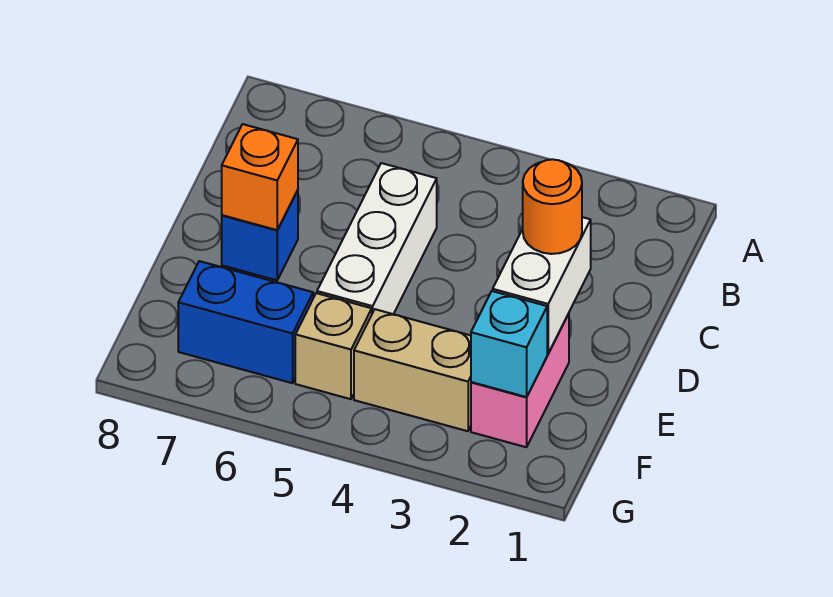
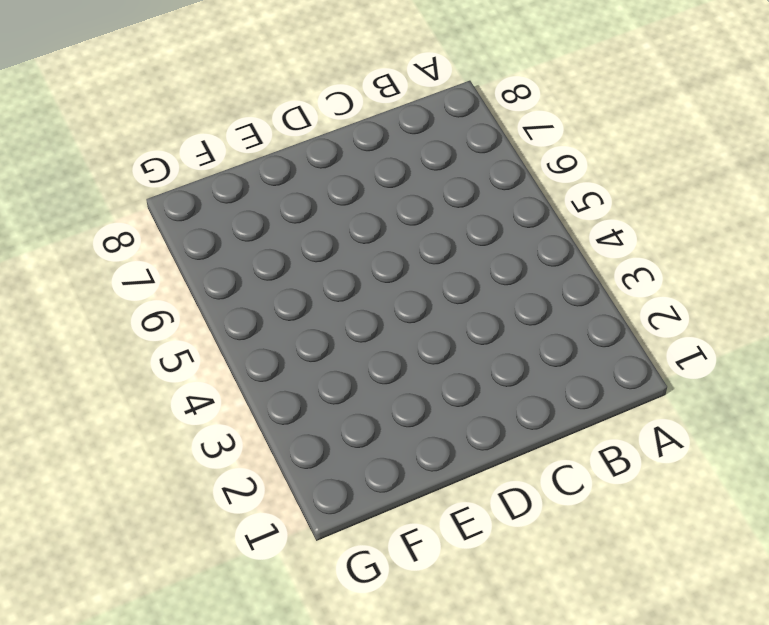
none -> white brick C5:E5 level 1
none -> blue brick D7 level 1

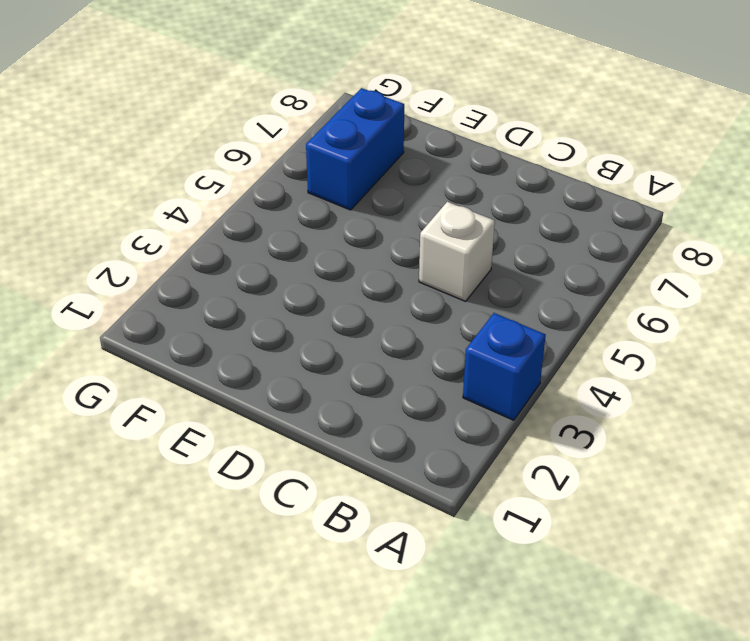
blue brick A3 level 1 -> blue brick D7 level 1
white brick C5 level 1 -> white brick C5:E5 level 1
none -> pink brick E2:F2 level 1
none -> tan brick F3:F4 level 1

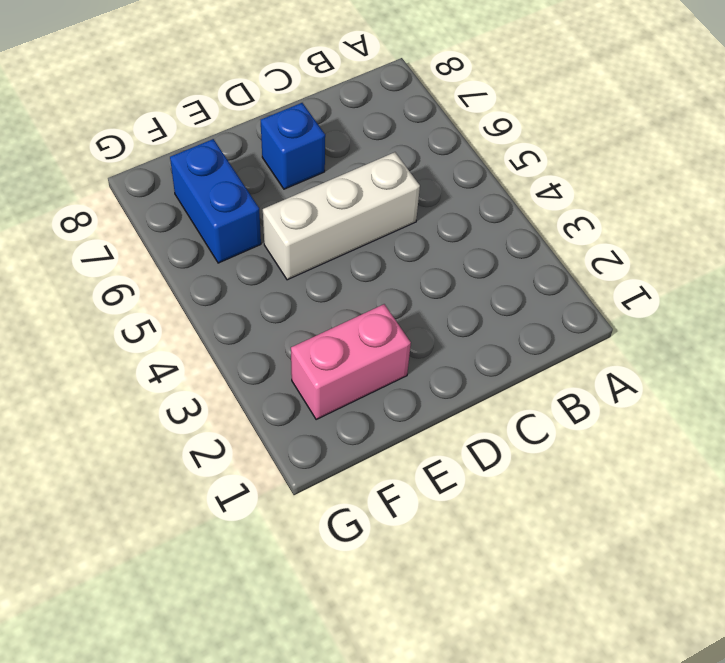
none -> tan brick F3:F4 level 1
none -> tan brick F5 level 1

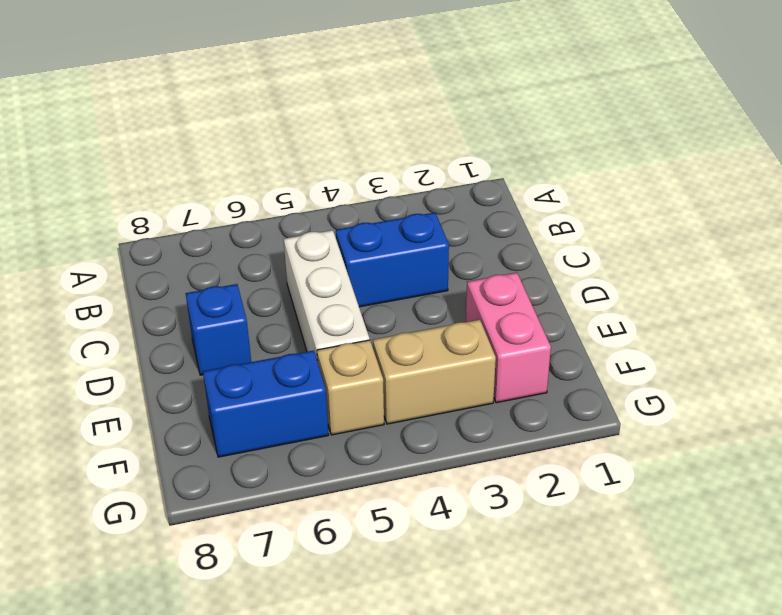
blue brick C3:C4 level 1 -> none
none -> white brick D2:E2 level 2
none -> orange brick D7 level 2

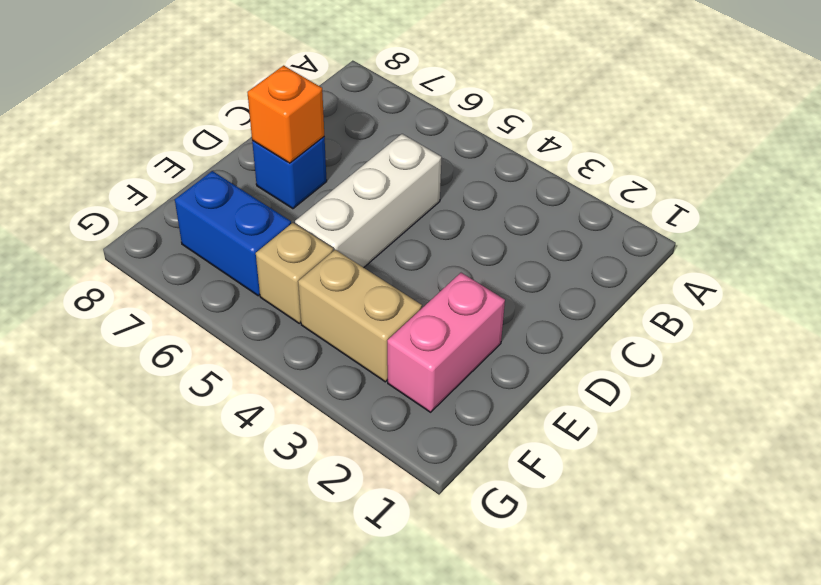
none -> white brick D2:E2 level 2
none -> cyan brick F2 level 2

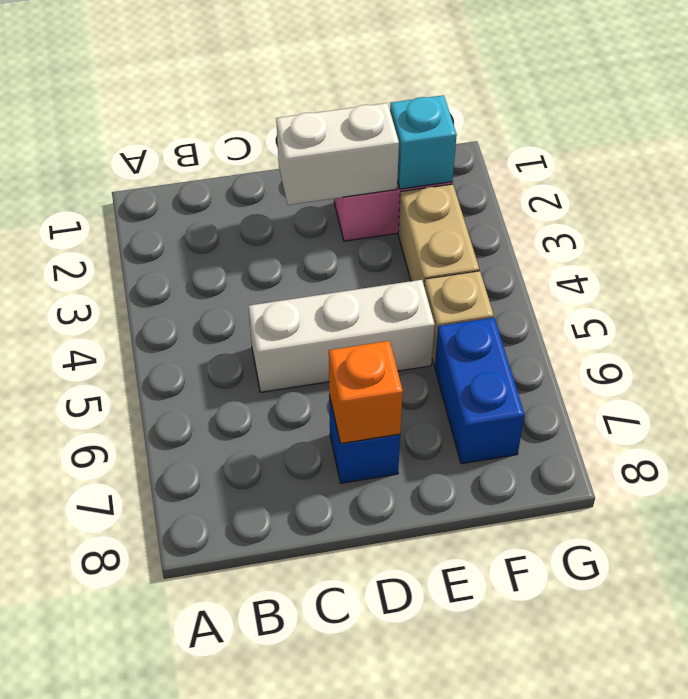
none -> orange round brick D2 level 3

